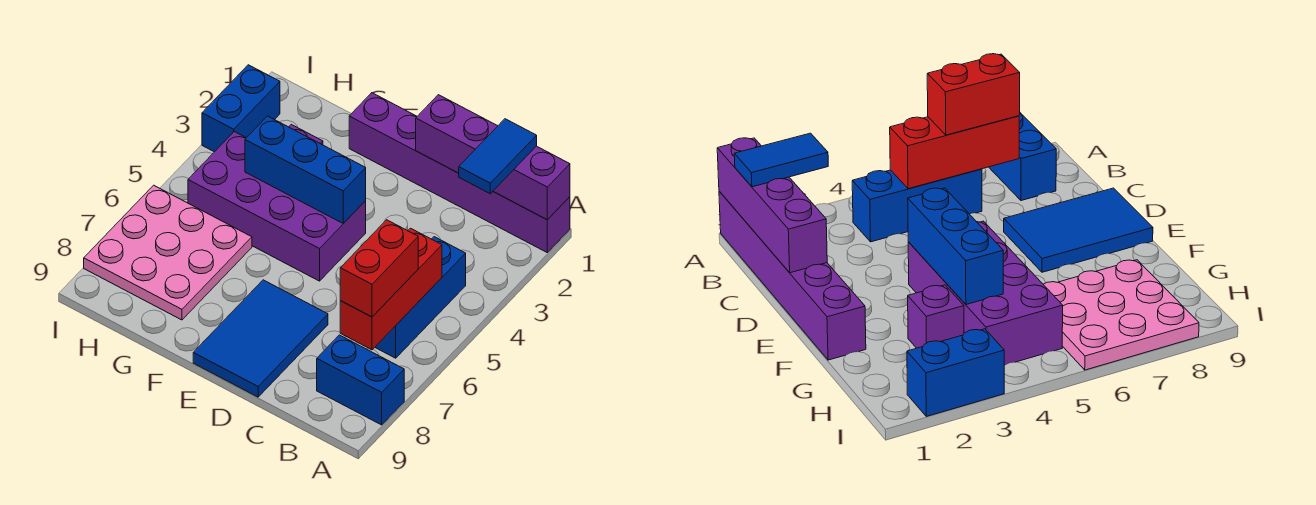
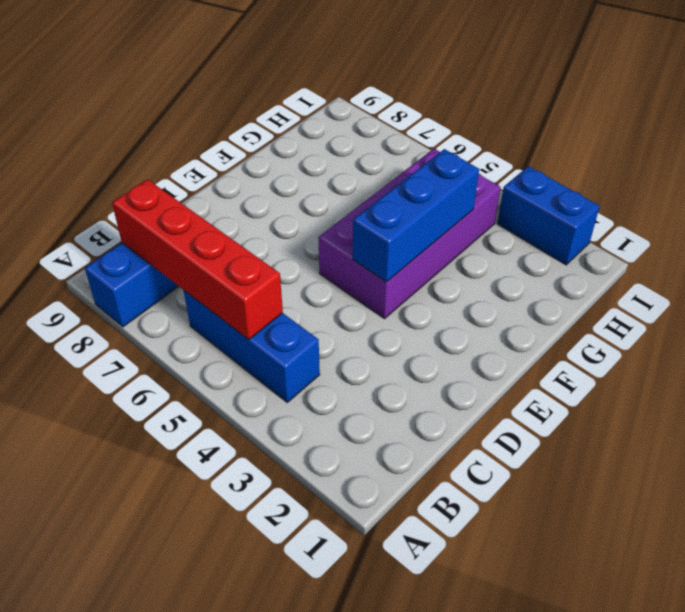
red brick B5:B8 level 2 -> red brick B5:B7 level 2
none -> purple brick A1:F1 level 1
none -> blue tile D7:E9 level 1
none -> purple brick G3 level 1

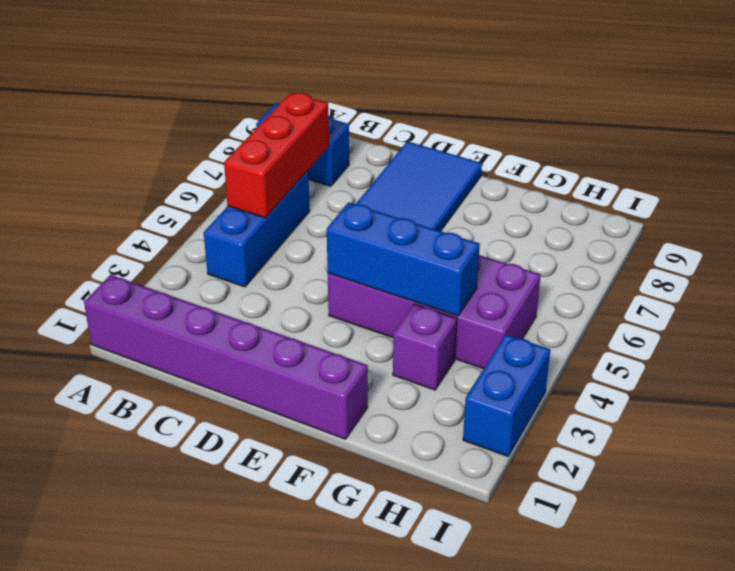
none -> pink plate G6:I8 level 1
none -> purple brick A1:D1 level 2
none -> blue tile B1:B2 level 3

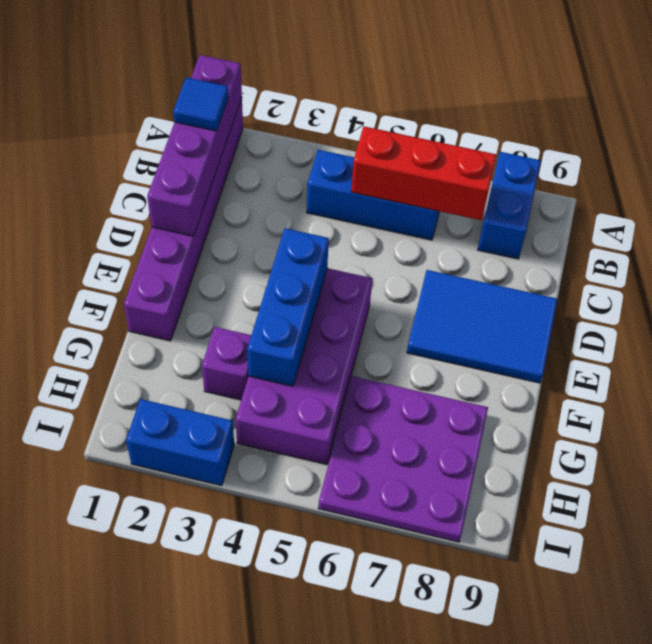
blue tile B1 level 3 -> blue tile B1:B2 level 3
purple plate G6:I8 level 1 -> pink plate G6:I8 level 1
none -> red brick B6:B7 level 3

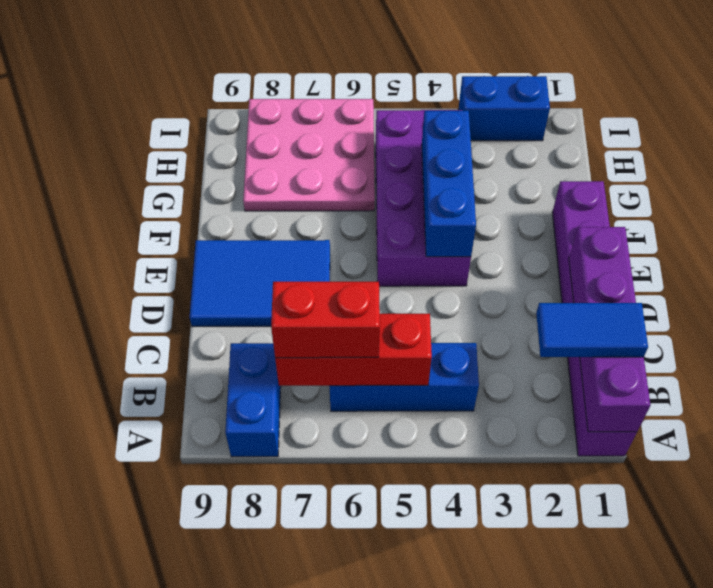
none -> purple brick G3 level 1

